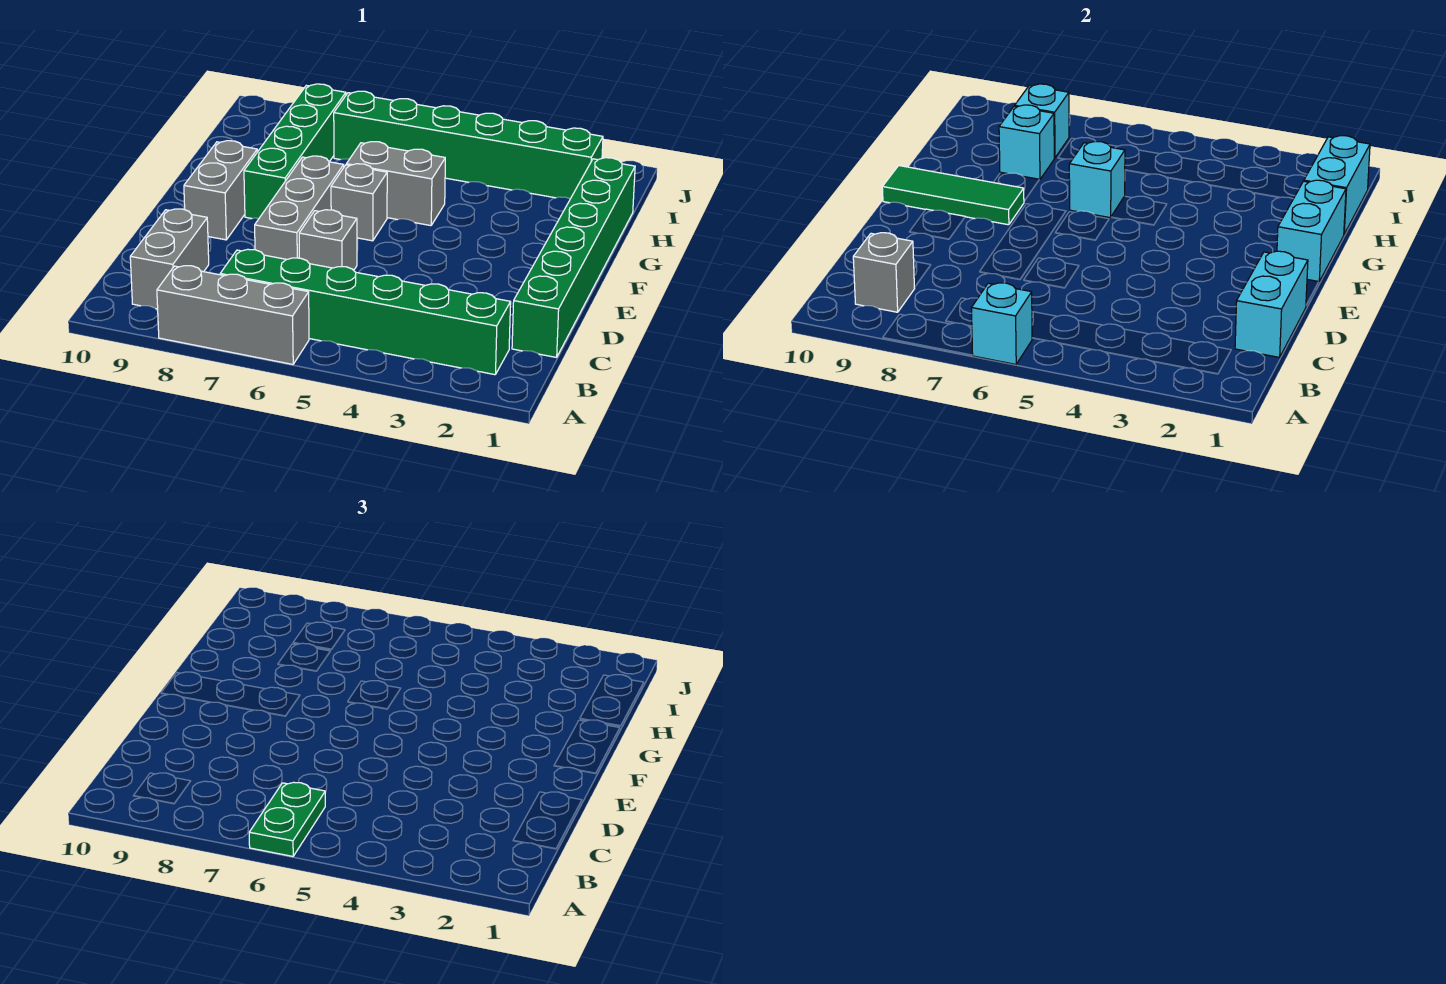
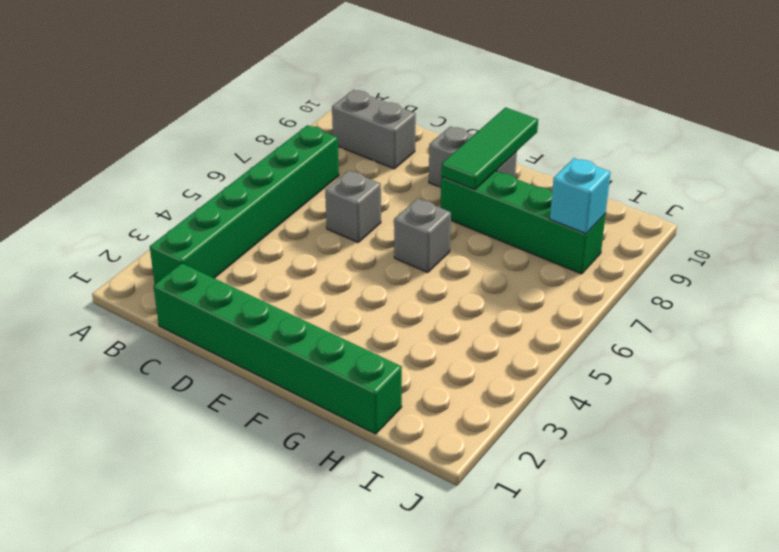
none -> grey brick A6:A8 level 1
none -> grey brick D7:F7 level 1
none -> grey brick G5:G6 level 1

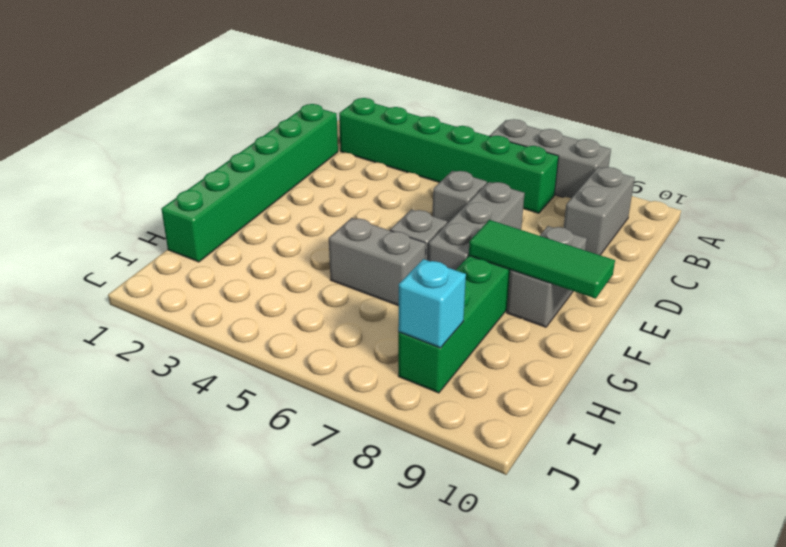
none -> green brick I2:I7 level 1
none -> cyan brick A6 level 2
none -> grey brick B9 level 2

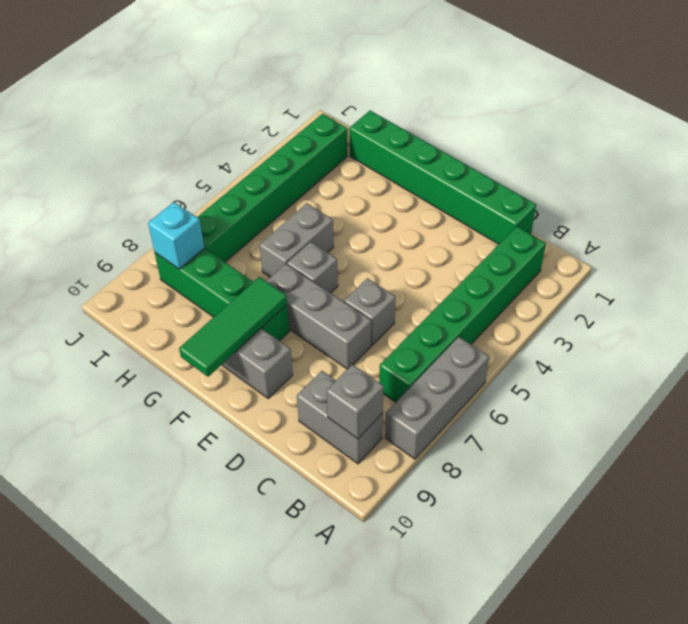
none -> cyan brick A6 level 2
none -> cyan brick C1:D1 level 2
none -> cyan brick F1:G1 level 2

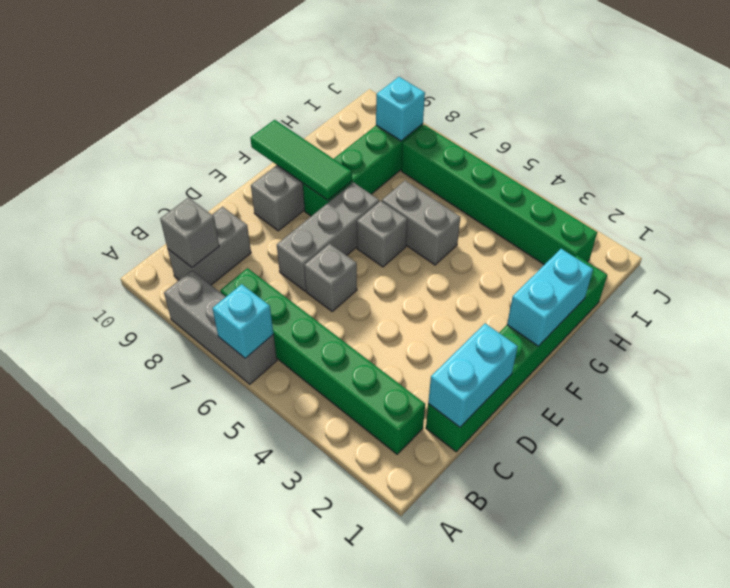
none -> cyan brick G6 level 2
none -> cyan brick H1:I1 level 2
none -> cyan brick H8 level 2

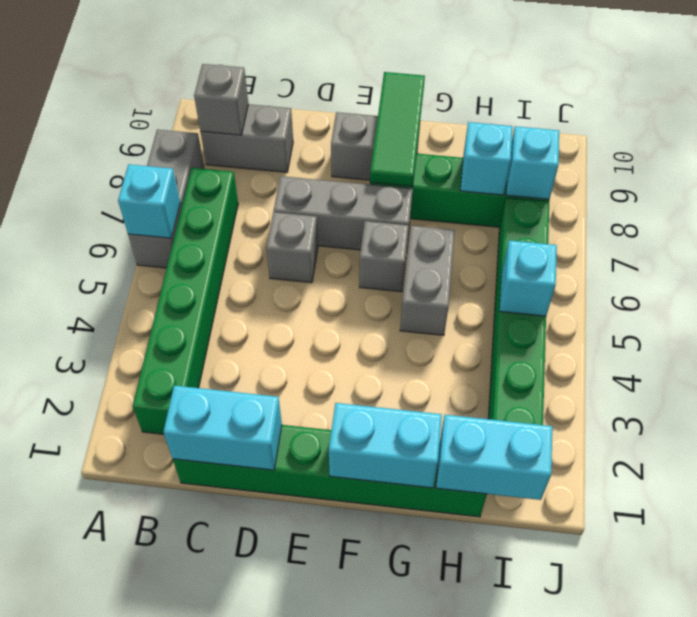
cyan brick I5 level 2 -> cyan brick G6 level 2
none -> green plate A6:B6 level 3

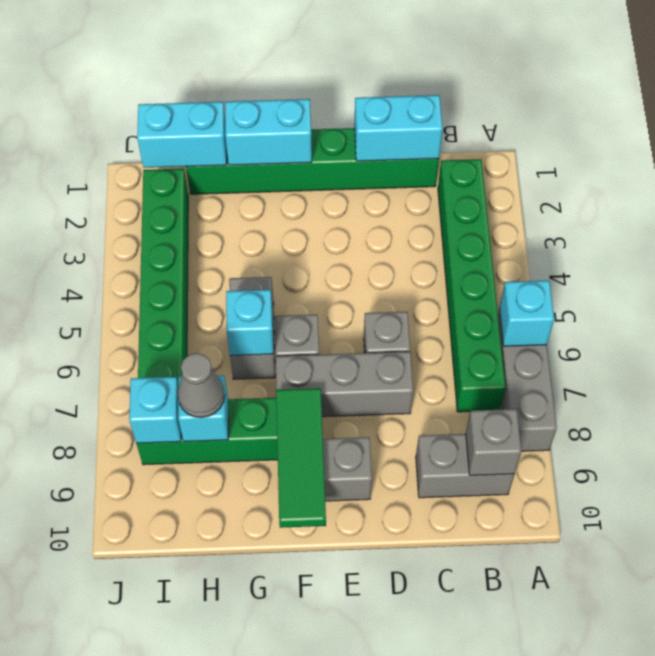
grey cone H8 level 3 -> none
none -> green plate A6:B6 level 3

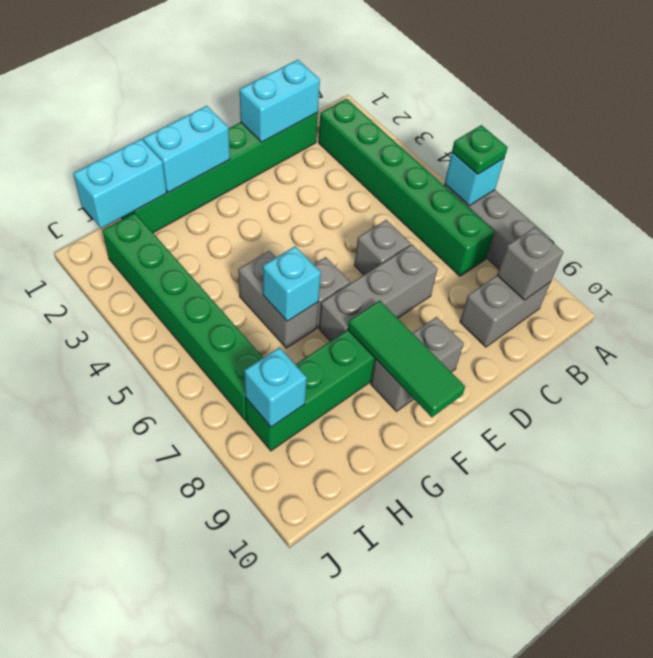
green plate A6 level 3 -> green plate A6:B6 level 3
none -> cyan brick H8 level 2

